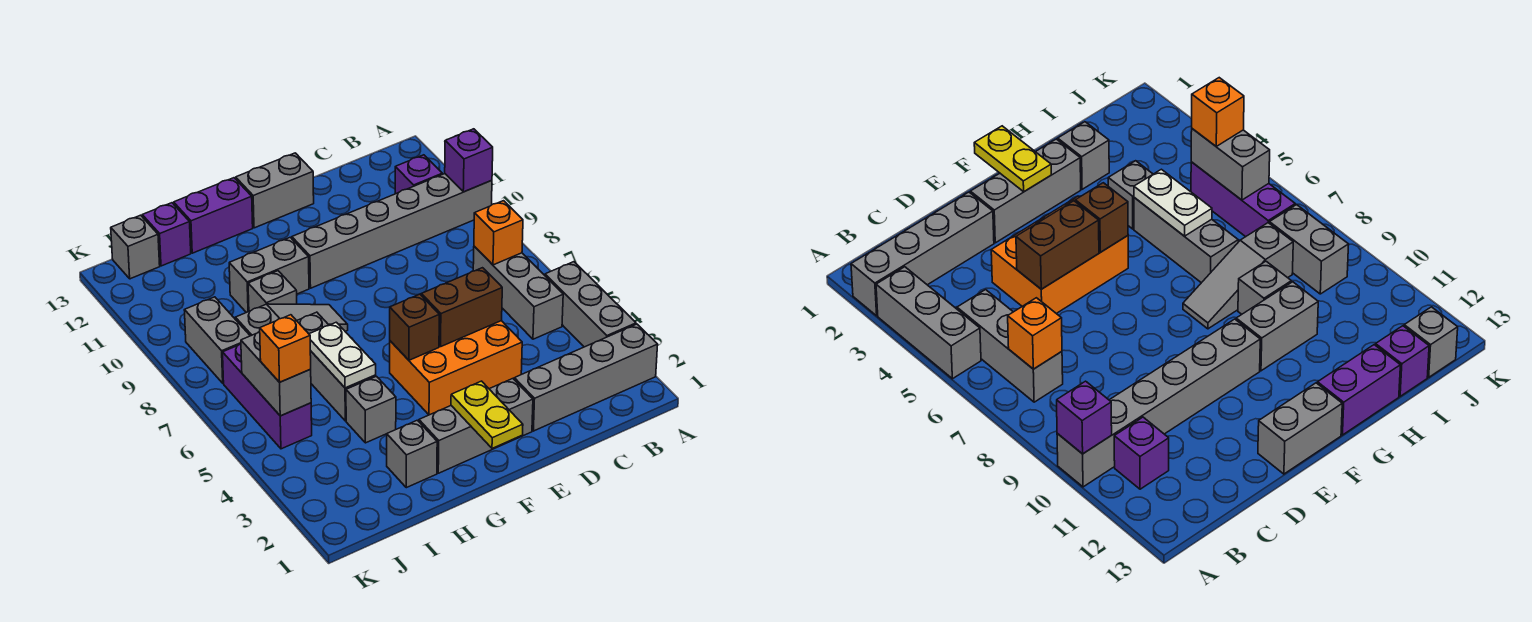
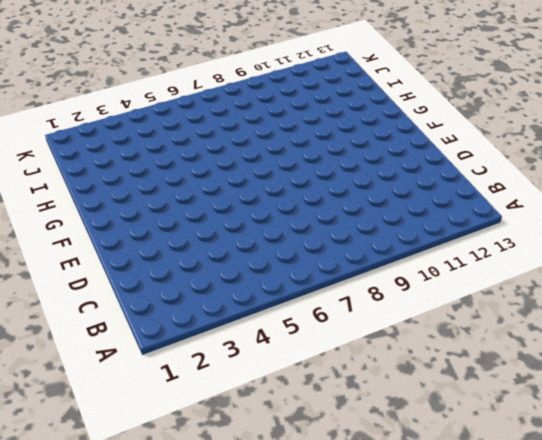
none -> grey brick A2:D2 level 1
none -> grey brick A3:A5 level 1
none -> grey brick A10:F10 level 1

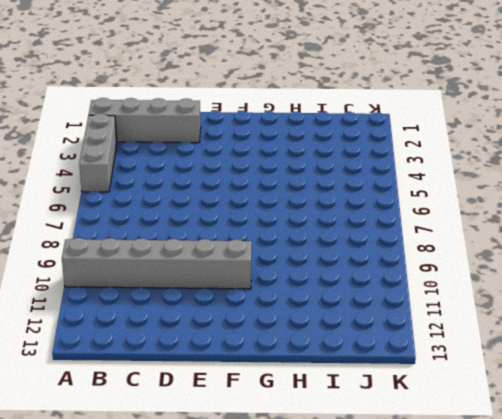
none -> grey brick B5:B7 level 1
none -> purple brick B11 level 1
none -> orange brick D4:F5 level 1

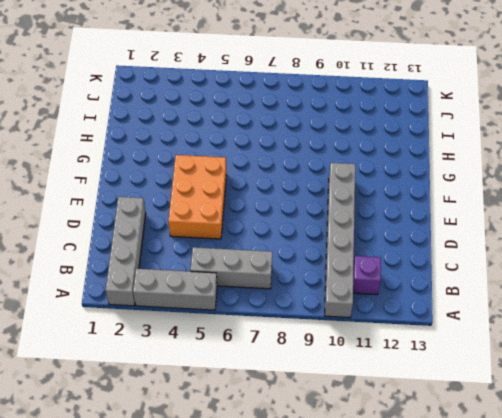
none -> grey brick E2:G2 level 1
none -> grey brick E13:F13 level 1
none -> grey slope G8:I8 level 1 top I

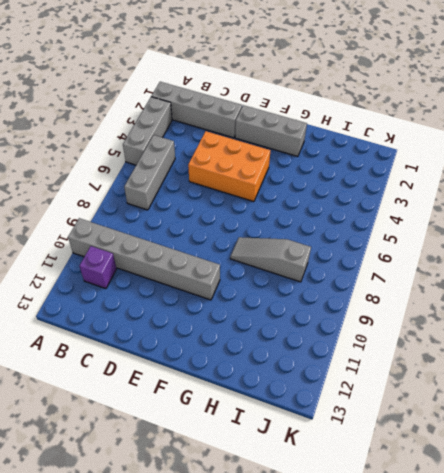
none -> grey brick E13:F13 level 1
none -> grey brick G10:H10 level 1
none -> purple brick G13:H13 level 1

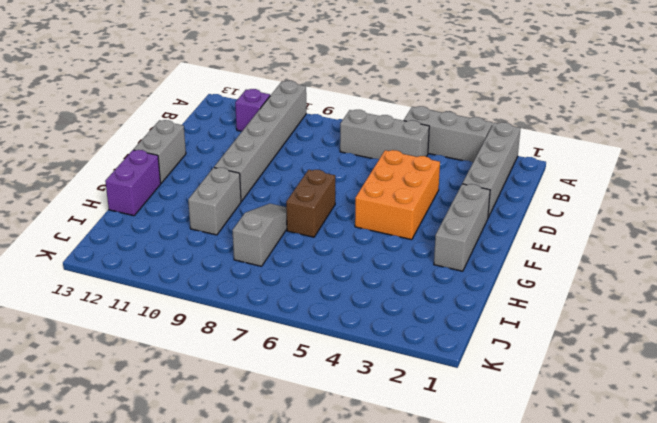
brown brick F7:G7 level 1 -> brown brick D5:E5 level 2
none -> grey brick H2 level 1
none -> grey brick H4 level 1
none -> grey brick H5:H7 level 1

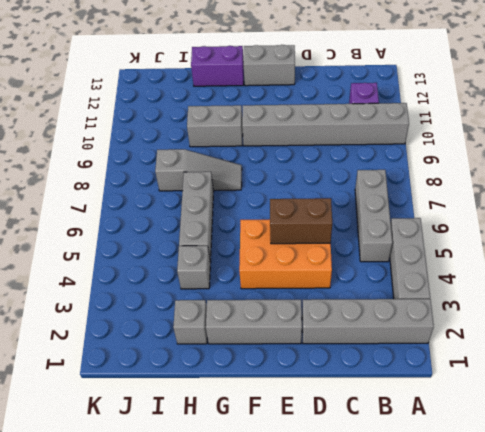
none -> grey brick H9 level 1
none -> purple brick I13 level 1
none -> purple brick J5:J7 level 1

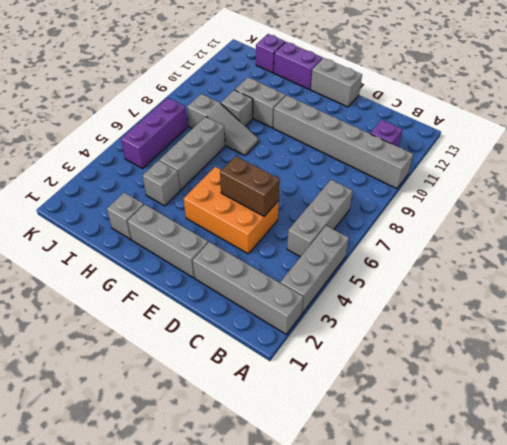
none -> grey brick J8:J9 level 1
none -> grey brick J13 level 1
none -> purple brick A10 level 2

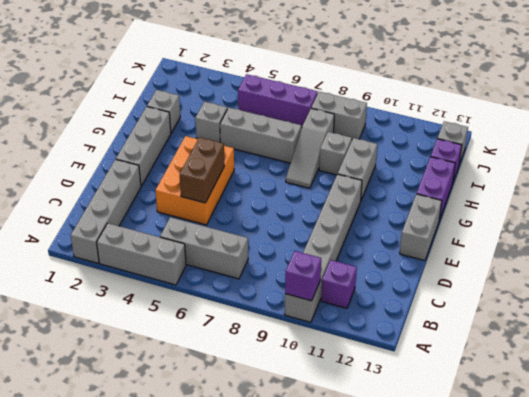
none -> orange brick B7 level 2
none -> yellow plate F1:F2 level 2
none -> brown brick F5 level 2

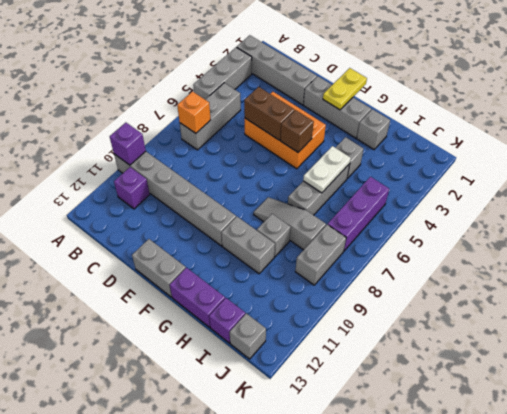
none -> grey brick J5:J6 level 2
none -> orange brick J5 level 3

